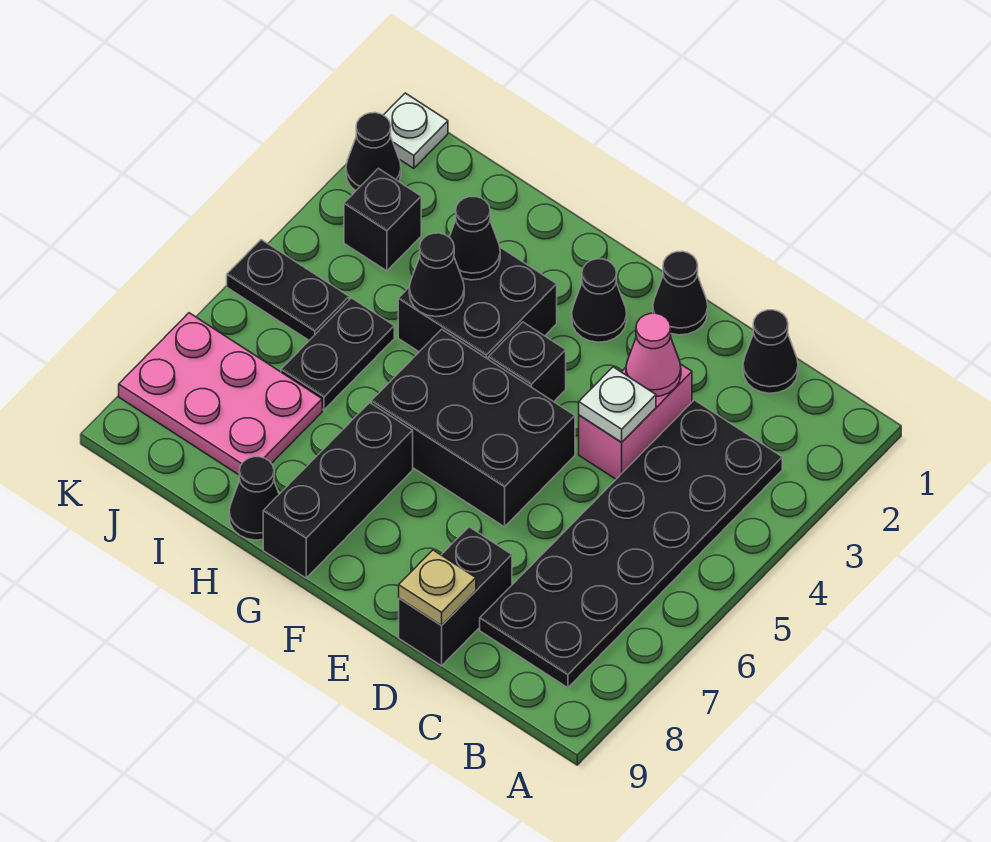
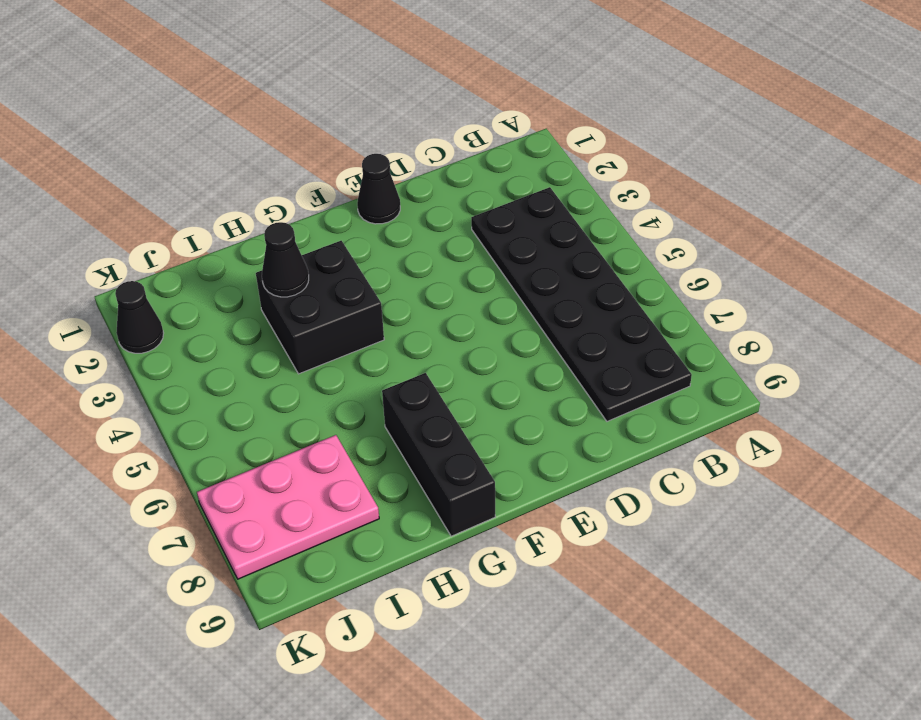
none -> black cone C1 level 1
none -> pink brick D3:D4 level 1
none -> black brick D8:D9 level 1

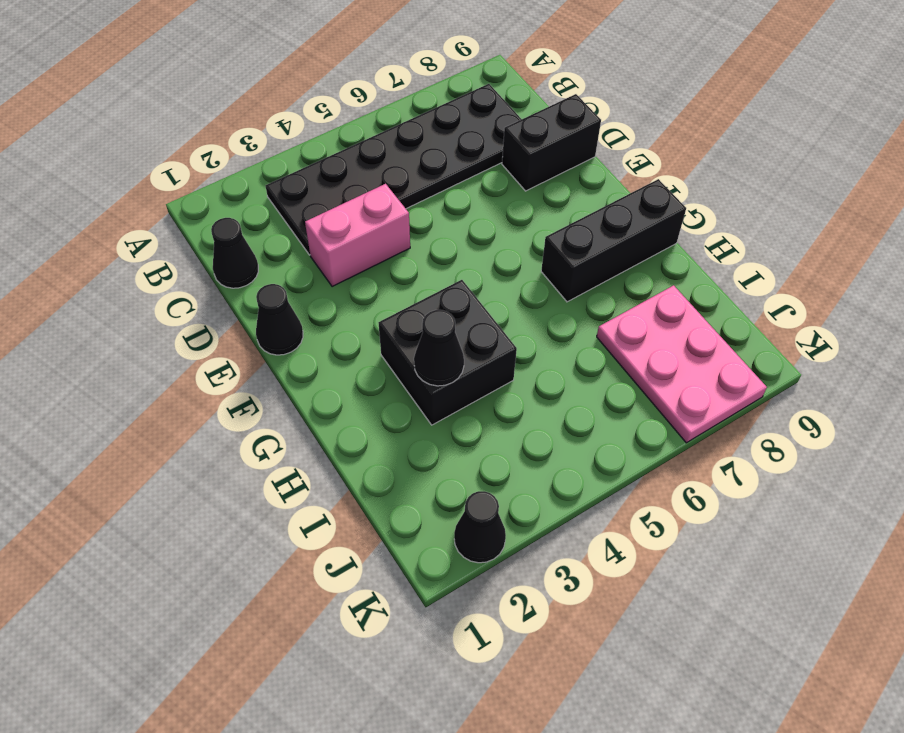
none -> black brick E5:G6 level 1
none -> black cone F2 level 1
none -> black brick F4 level 1

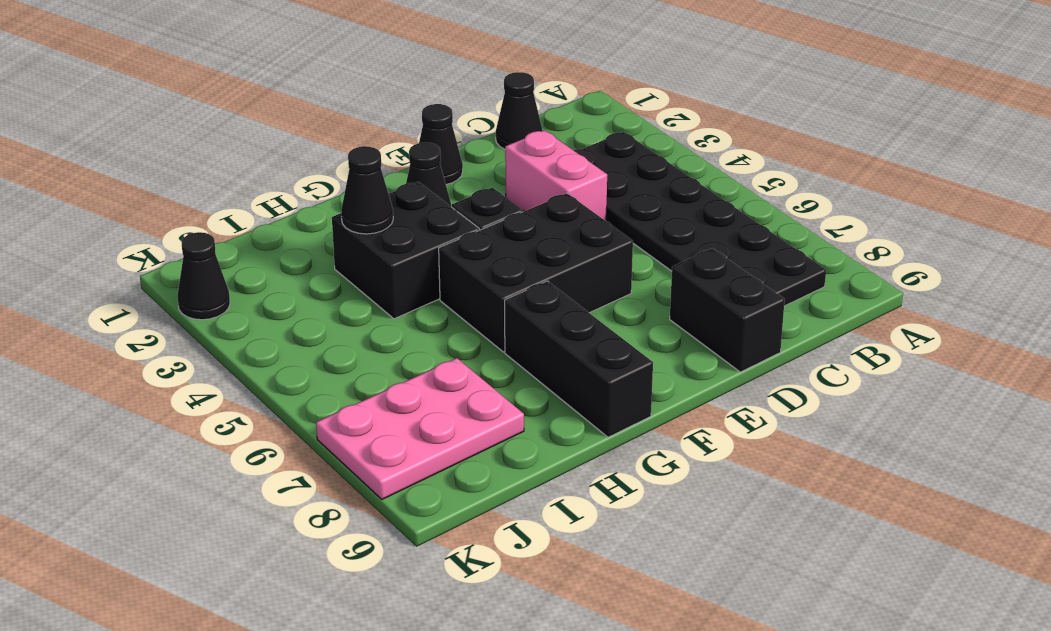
none -> black cone H9 level 1
none -> black plate I5:I6 level 1
none -> black brick J3 level 1

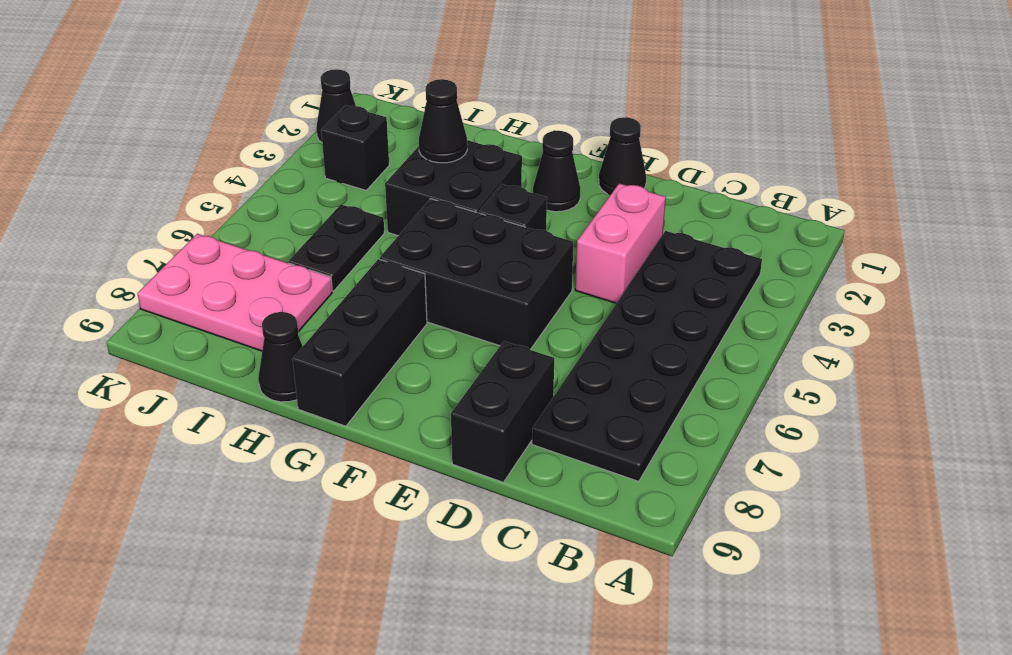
none -> black cone C1 level 1
none -> black plate J5:K5 level 1
none -> white plate K1 level 1

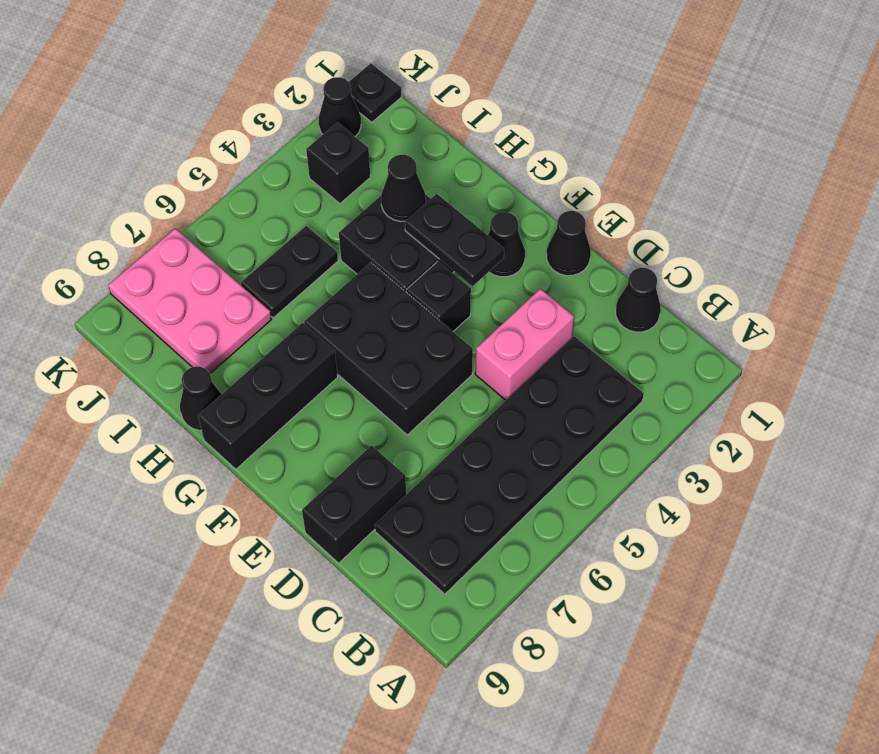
black plate F3:G3 level 2 -> black plate J5:K5 level 1
black plate K1 level 1 -> white plate K1 level 1
none -> pink cone D3 level 2
none -> white plate D4 level 2
none -> tan plate D9 level 2

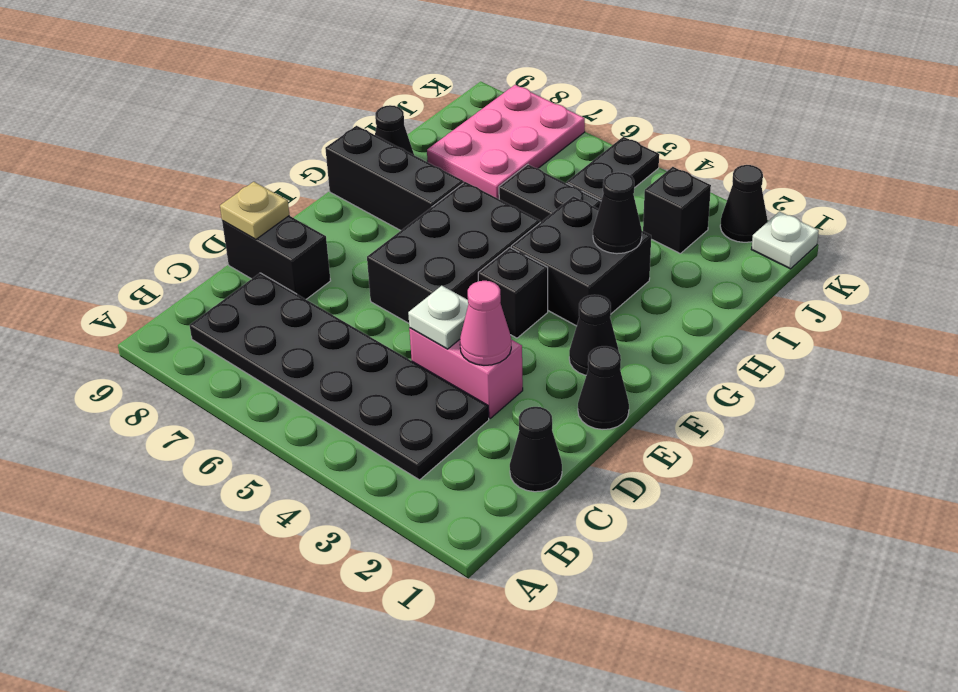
none -> black cone H4 level 2

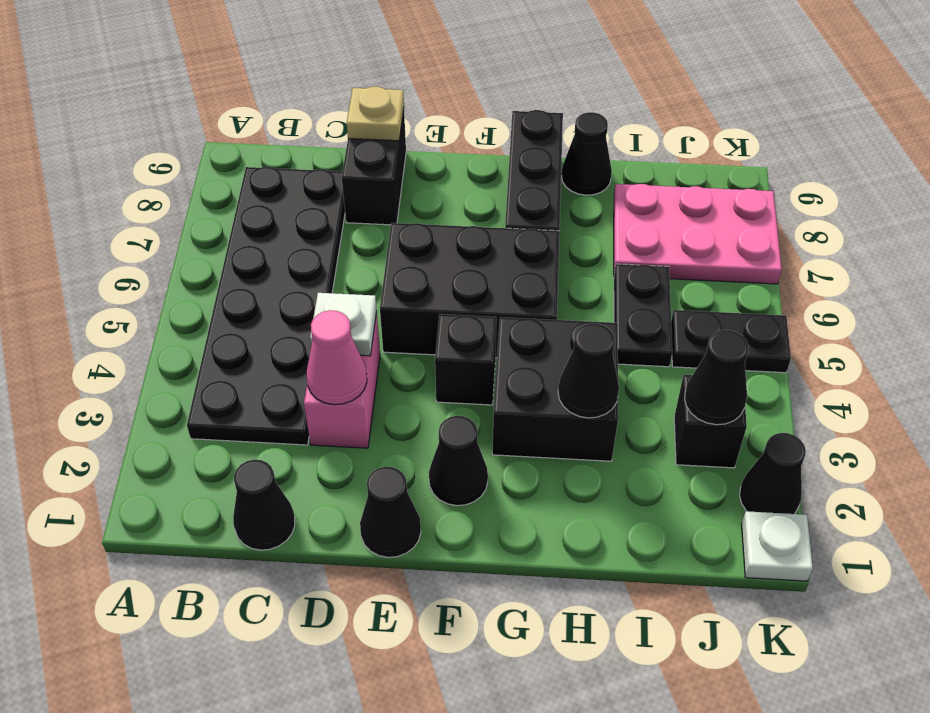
black cone J3 level 2 -> black cone H4 level 2

